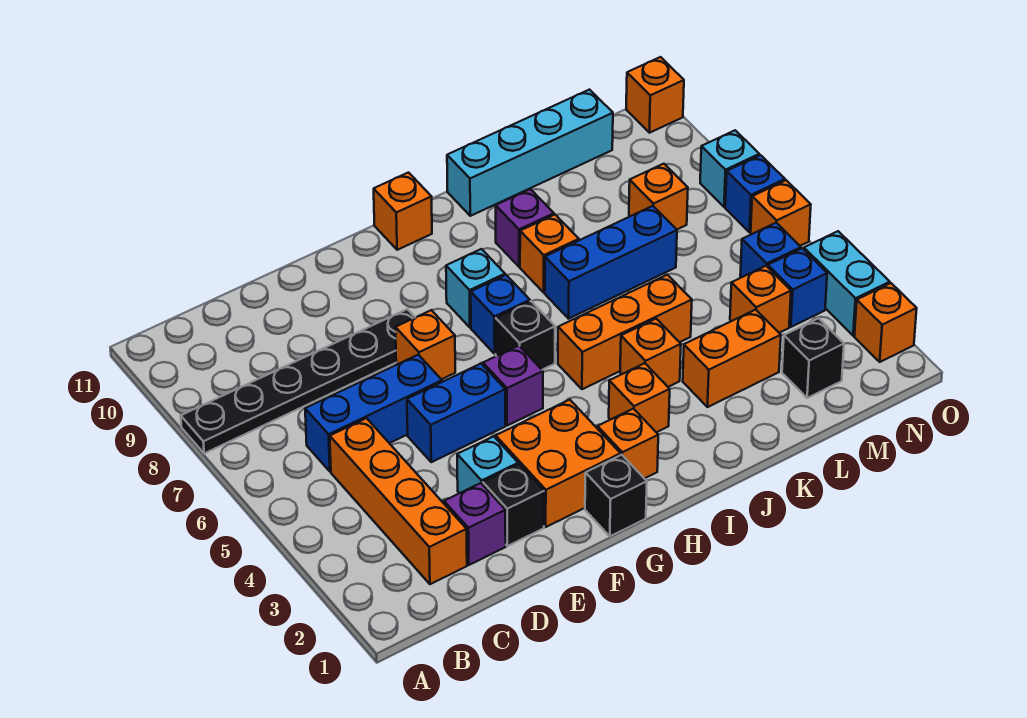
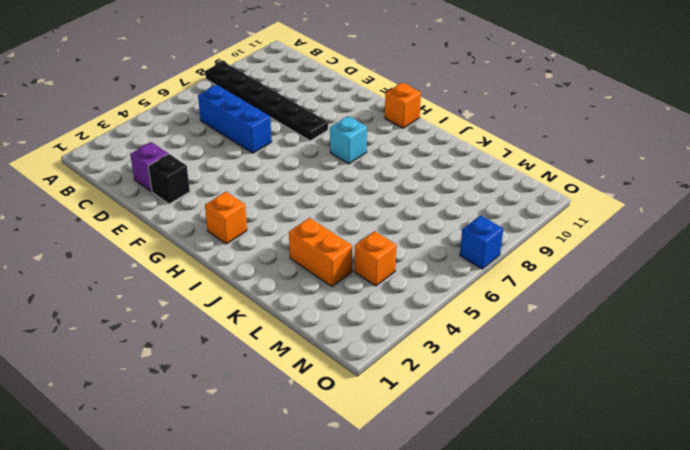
none -> orange brick C2:C5 level 1
none -> cyan brick E3 level 1
none -> blue brick E5:F5 level 1
none -> orange brick F2:G3 level 1

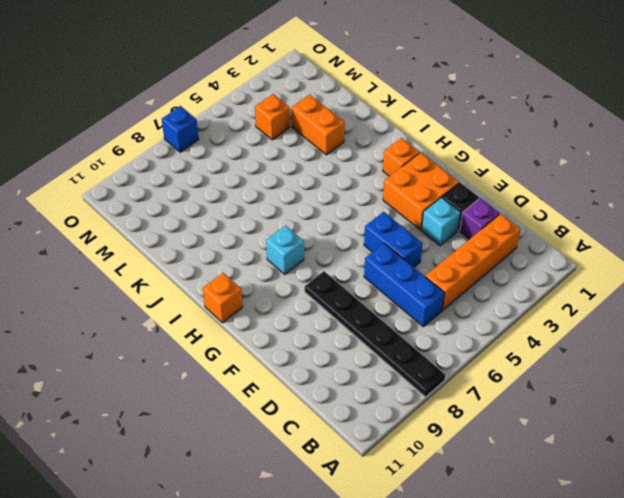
none -> orange brick F7 level 1
none -> black brick G1 level 1
none -> purple brick G5 level 1
none -> black brick H6 level 1

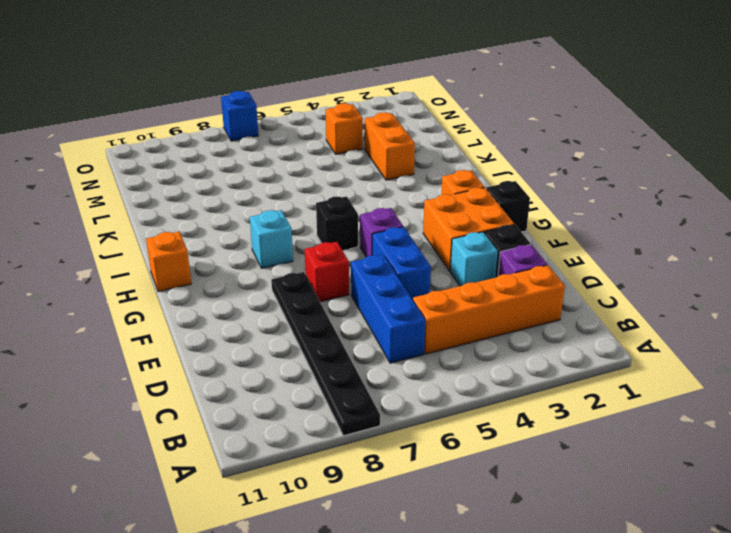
red brick F7 level 1 -> orange brick F7 level 1
none -> blue brick H7 level 1
none -> orange brick I3 level 1
none -> orange brick I5:K5 level 1
none -> orange brick J4 level 1

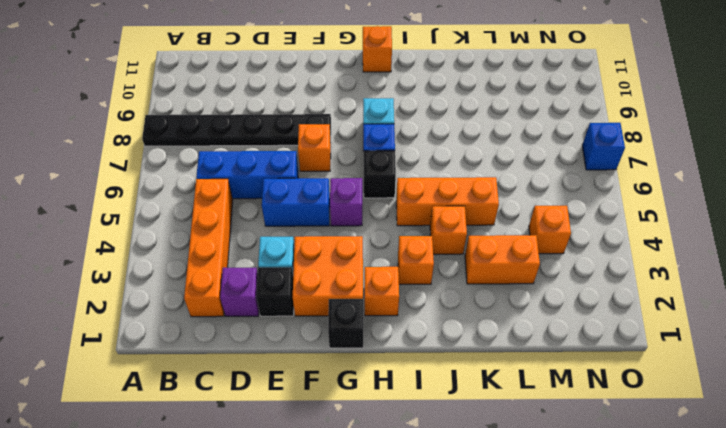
none -> blue brick J7:L7 level 1
none -> orange brick J8 level 1
none -> purple brick J9 level 1
none -> cyan brick J11:M11 level 1

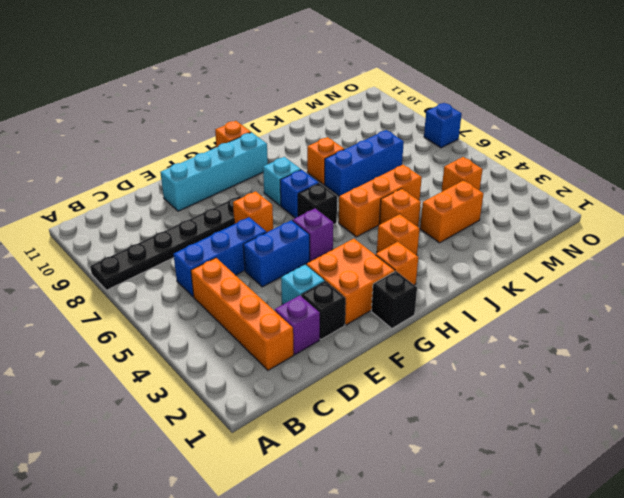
cyan brick E10:H10 level 1 -> cyan brick J11:M11 level 1
none -> purple brick J9 level 1
none -> black brick M2 level 1
none -> orange brick M8 level 1
none -> blue brick N4 level 1

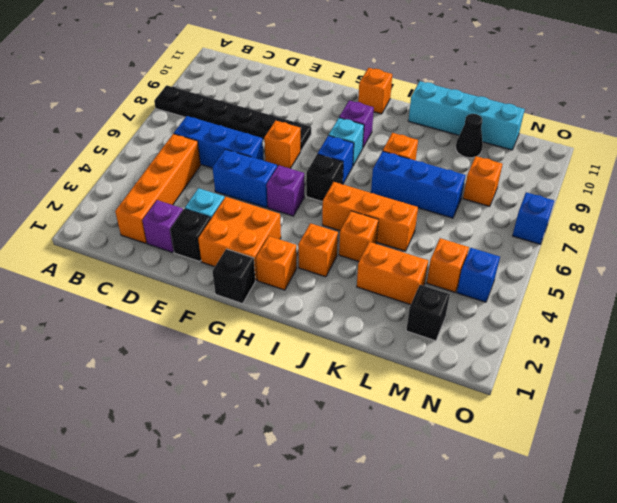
purple brick H9 level 1 -> purple brick J9 level 1
black cone L10 level 1 -> none
none -> blue brick N5 level 1
none -> orange brick O2 level 1
none -> cyan brick O3:O4 level 1
none -> orange brick O6 level 1

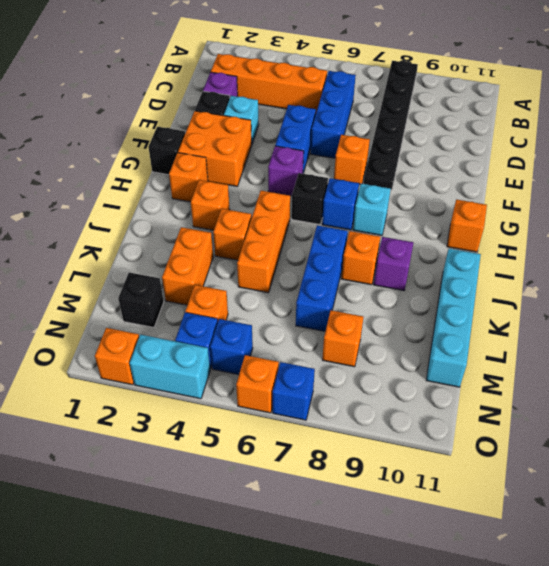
none -> cyan brick O8 level 1
none -> orange brick O11 level 1

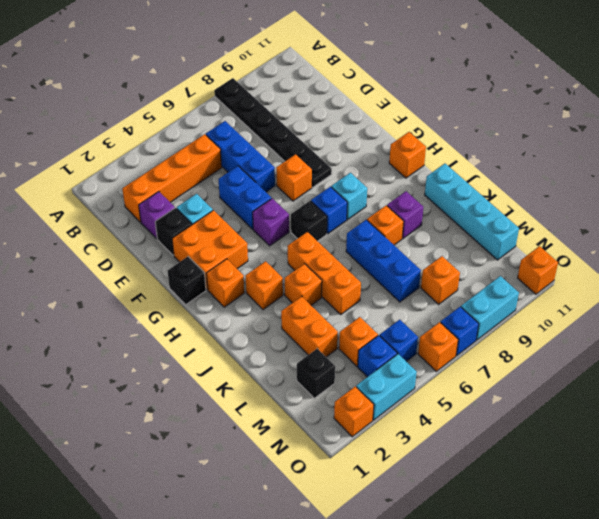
cyan brick O8:O9 level 1 -> cyan brick O8 level 1

